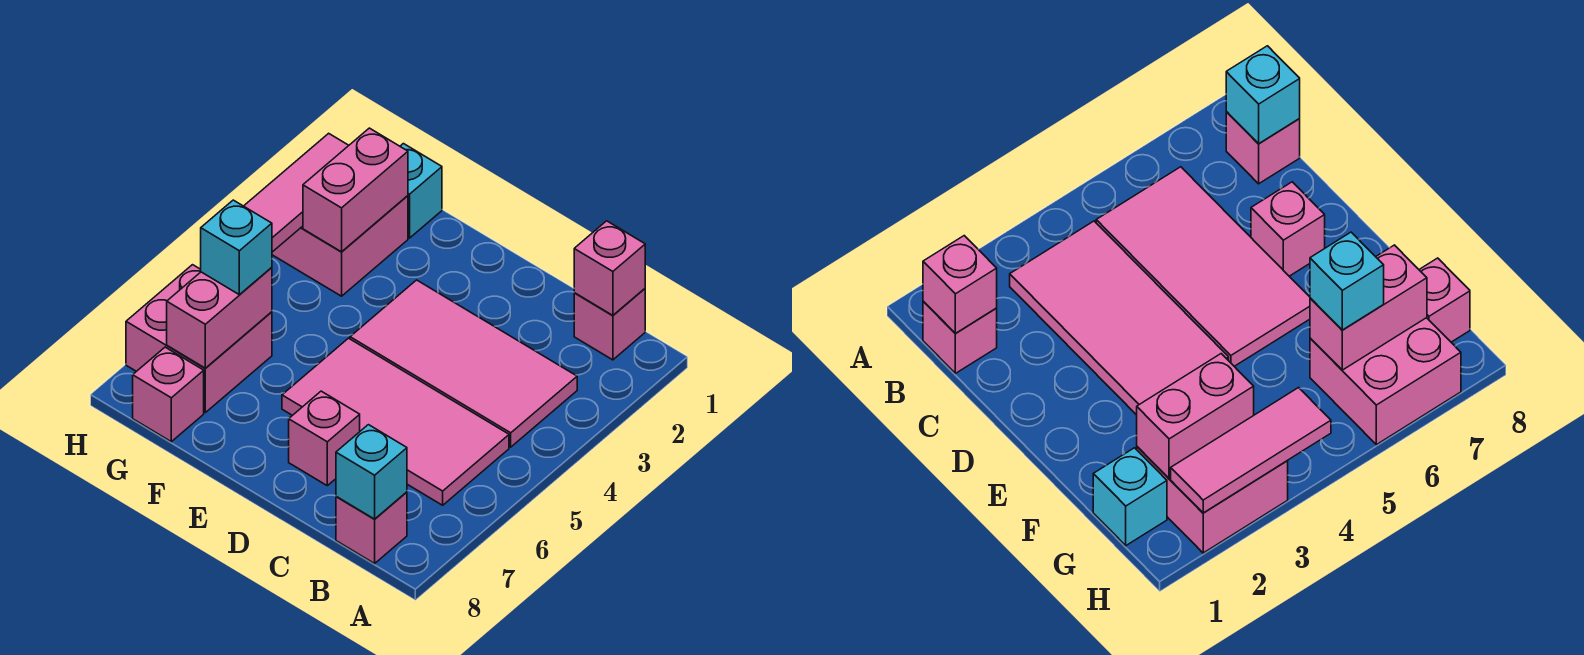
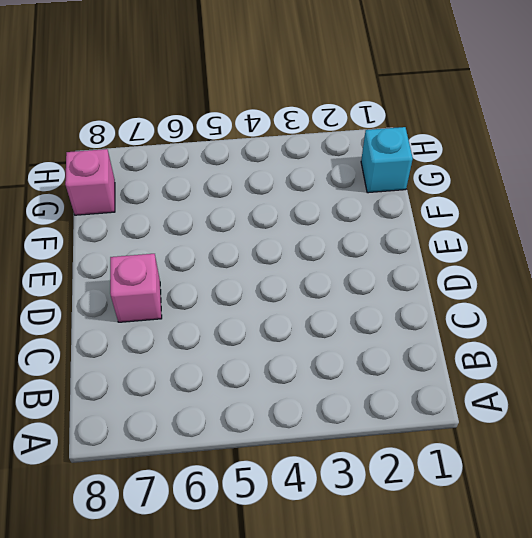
none -> pink brick B1 level 1
none -> pink tile B3:E4 level 1
none -> pink tile B5:E6 level 1

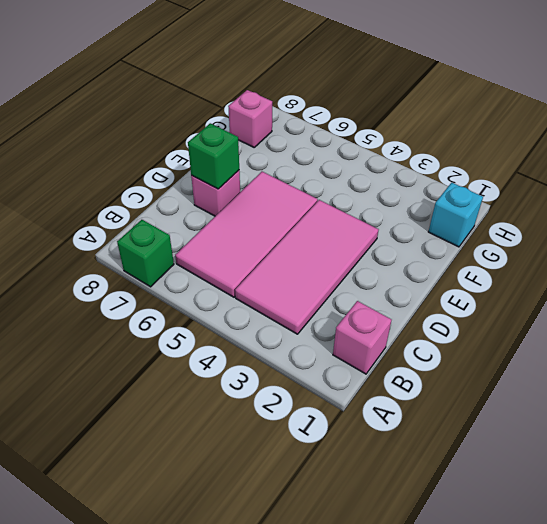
green brick A7 level 1 -> none
green brick D7 level 2 -> none
none -> pink brick B8 level 1
none -> pink brick G2:H3 level 1
none -> pink brick G6:H7 level 1

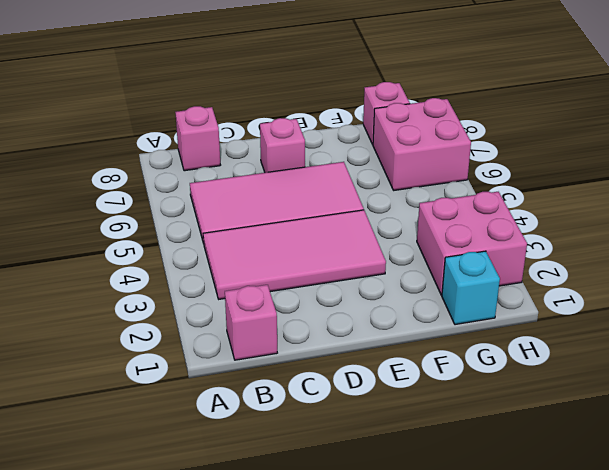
none -> pink brick B1 level 2
none -> cyan brick B8 level 2
none -> pink brick G2:G3 level 2

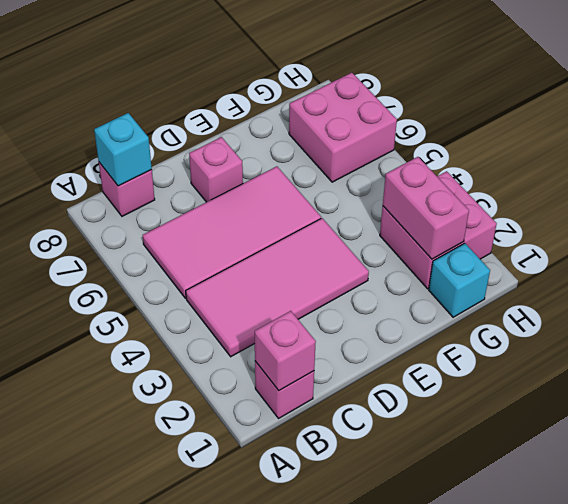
none -> pink brick G8 level 1
none -> pink brick G6:G7 level 2
none -> pink tile H2:H4 level 2

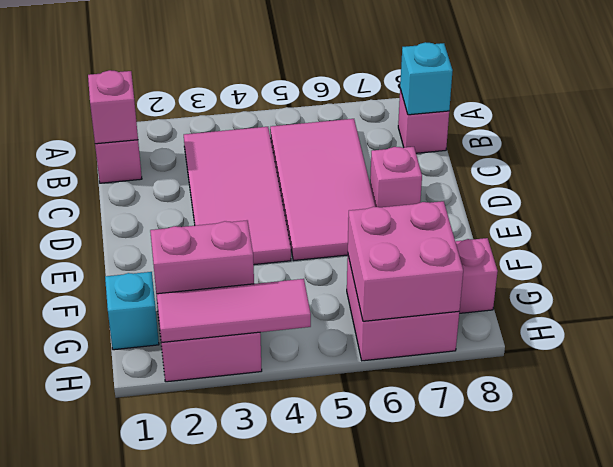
pink brick G6:H7 level 2 -> pink brick G6:G7 level 2
none -> cyan brick G6 level 3

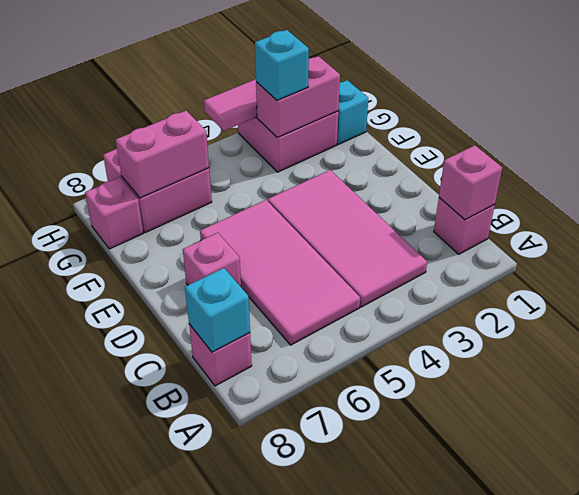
cyan brick G3 level 3 -> cyan brick G6 level 3

